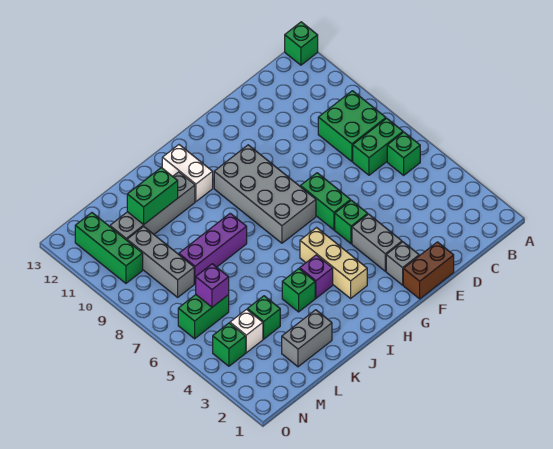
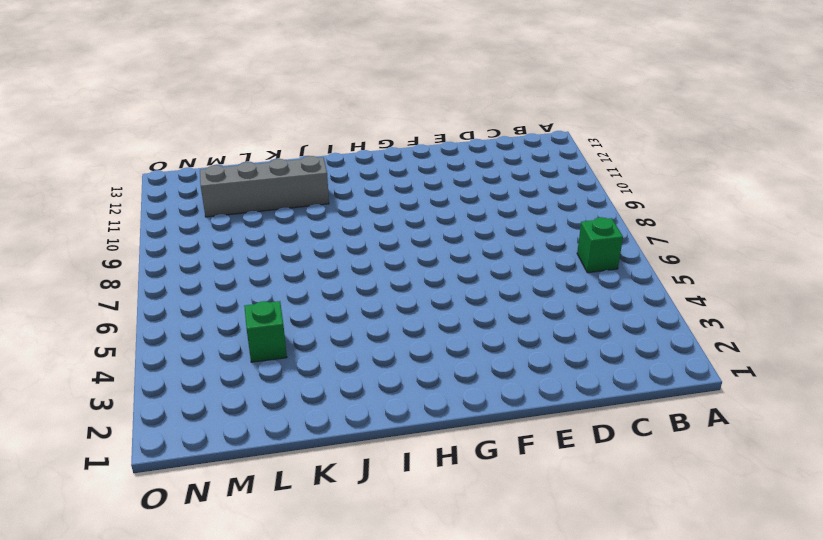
none -> green brick A13 level 1
none -> green brick B7:C7 level 1
none -> green brick B8:C9 level 1

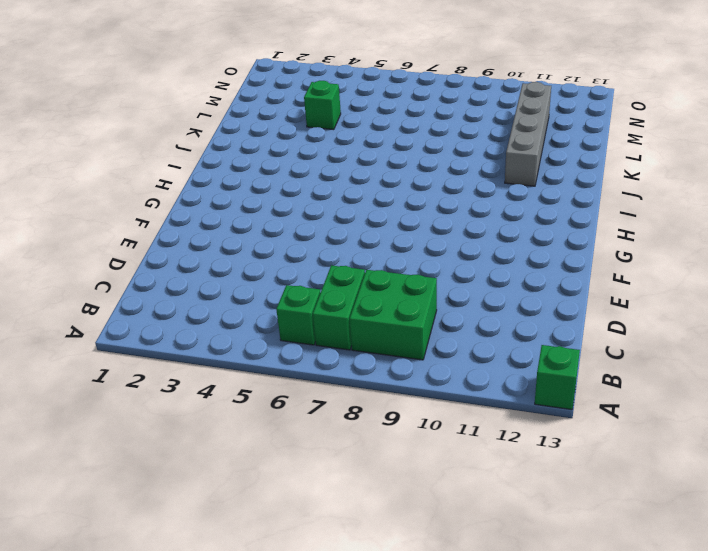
none -> brown brick E1:F1 level 1
none -> grey brick F2 level 1
none -> grey brick F3:F4 level 1

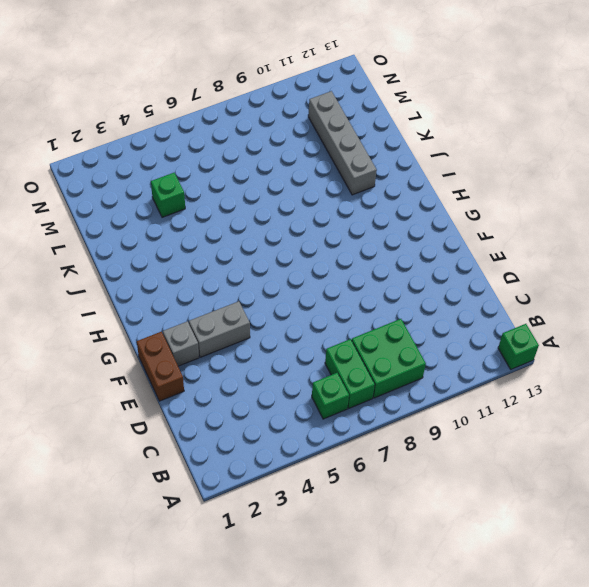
none -> green brick F5 level 1
none -> green brick F6:F7 level 1
none -> grey brick G7:H10 level 1

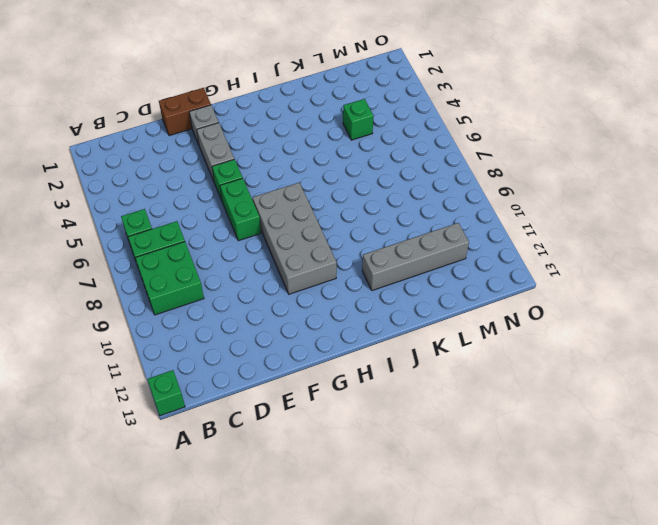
none -> tan brick H3:H5 level 1
none -> purple brick I4 level 1
none -> white brick I11:I12 level 1

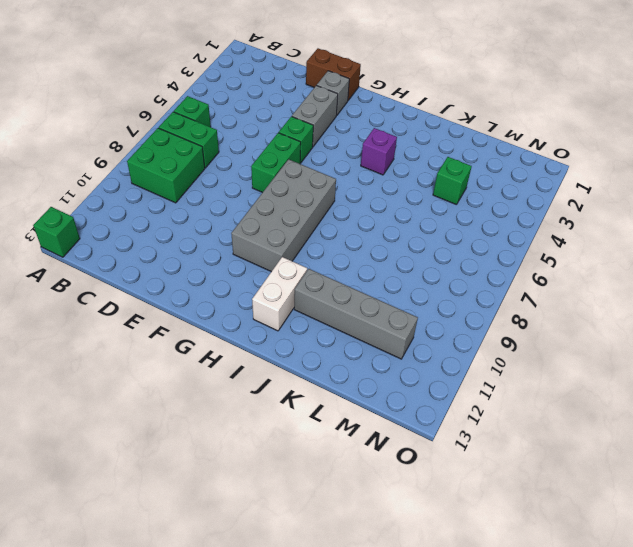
none -> tan brick H3:H5 level 1
none -> green brick J4 level 1
none -> purple brick J8:L8 level 1

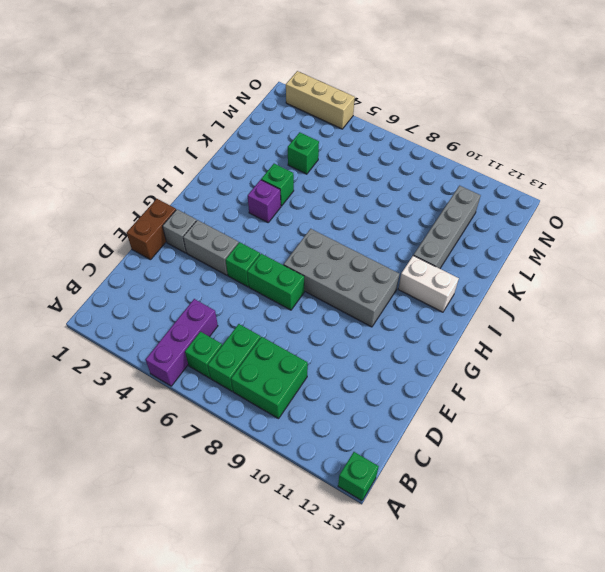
purple brick A5:C5 level 1 -> purple brick J8:L8 level 1
tan brick O2:O4 level 1 -> tan brick H3:H5 level 1
none -> grey brick K2:L2 level 1
none -> white brick M4 level 1
none -> green brick M6:N6 level 1

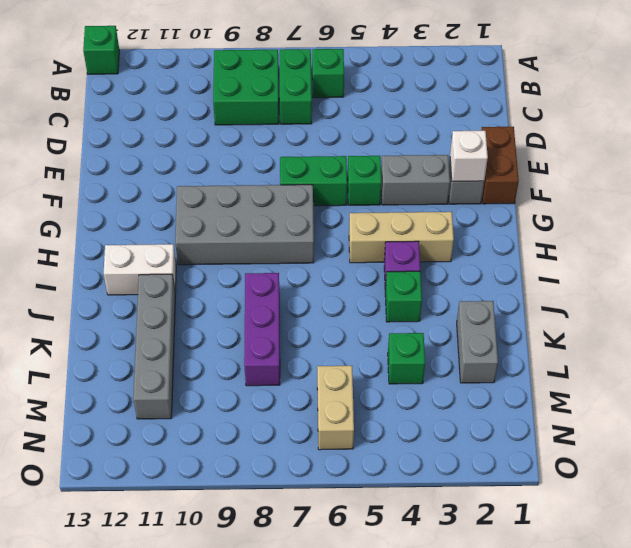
white brick F2 level 2 -> white brick M4 level 1
tan brick M6:N6 level 1 -> green brick M6:N6 level 1
none -> grey brick M8:M10 level 1
none -> green brick N4 level 1
none -> green brick N10:N12 level 1

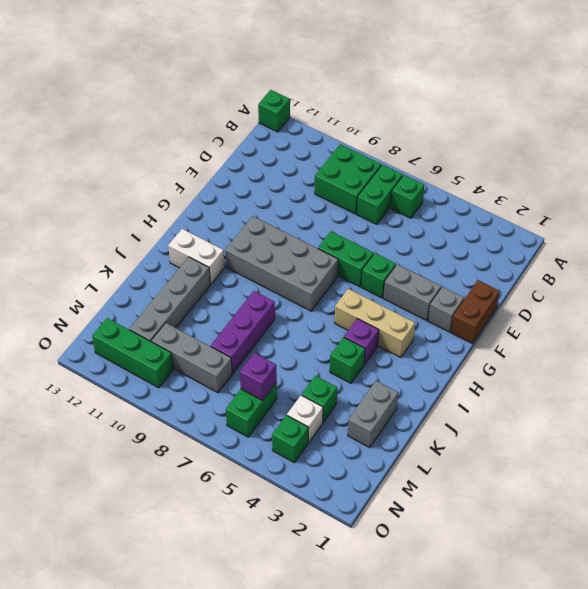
none -> green brick K11:L11 level 2

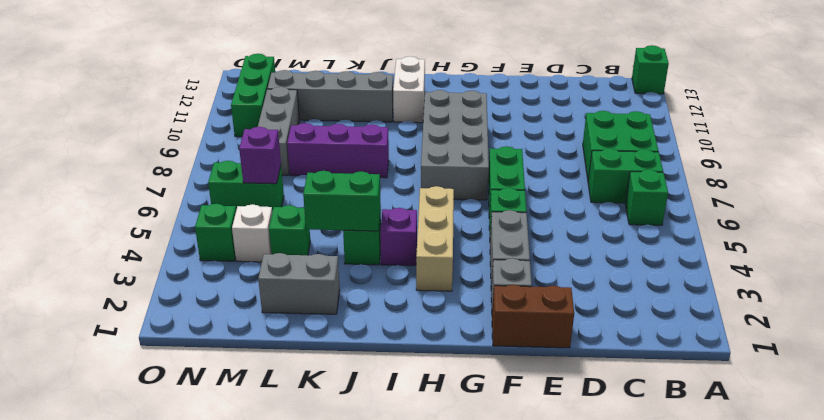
green brick J4:K4 level 2 -> green brick K11:L11 level 2

